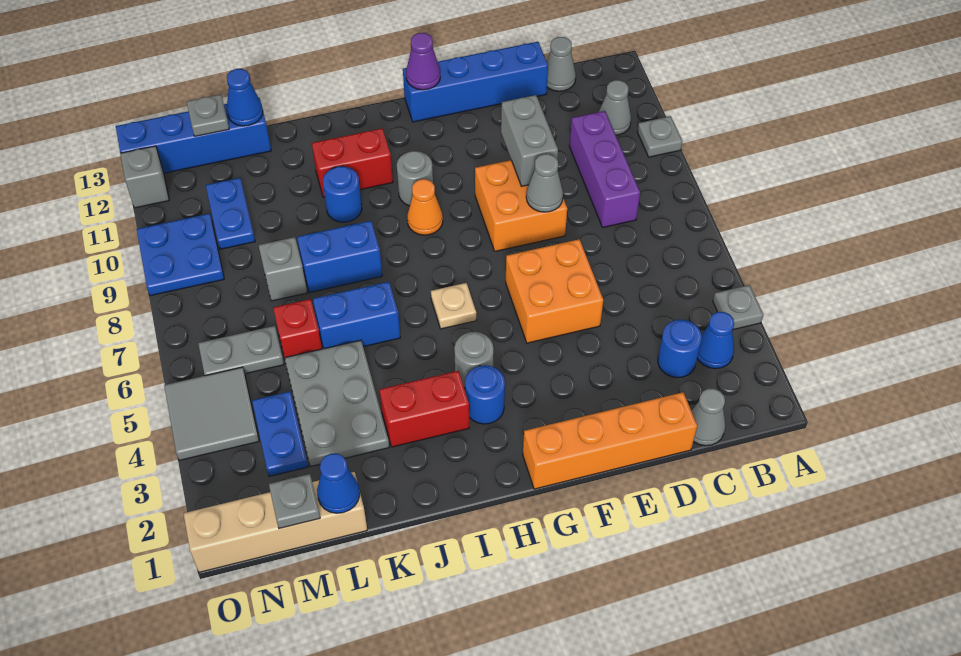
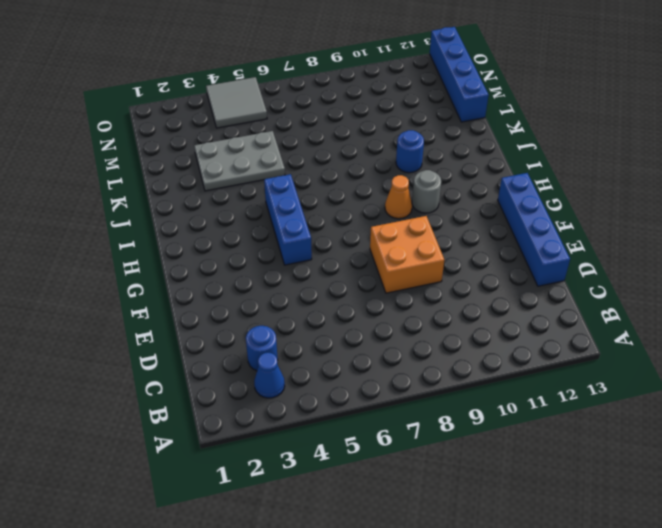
blue brick G5:I5 level 1 -> none
none -> grey plate A4 level 1
none -> grey plate A10 level 1
none -> grey cone B11 level 1
none -> grey cone C1 level 1

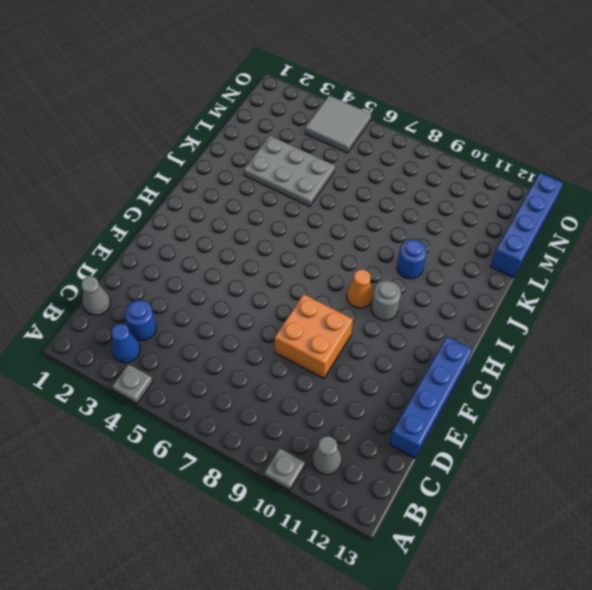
none -> purple brick C8:C10 level 1
none -> grey cone C13 level 1
none -> orange brick D1:G1 level 1
none -> orange brick E5:F6 level 1

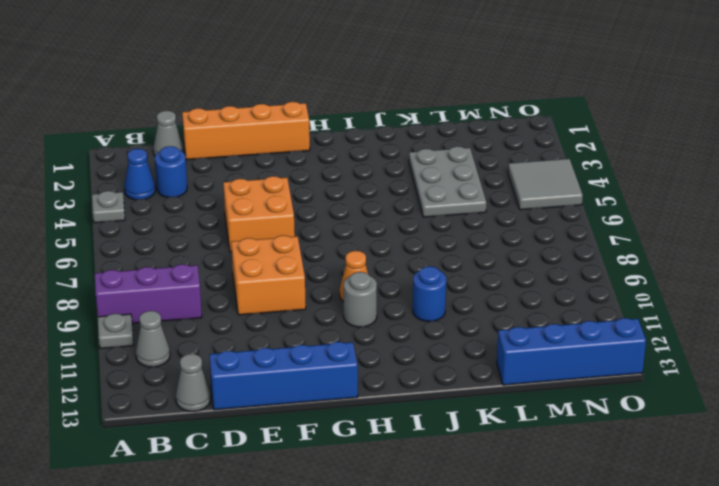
purple brick A9:C9 level 1 -> purple brick C8:C10 level 1
none -> blue round brick H3 level 1
none -> grey round brick H4 level 1
none -> tan plate H6 level 1
none -> red brick I3:J3 level 1

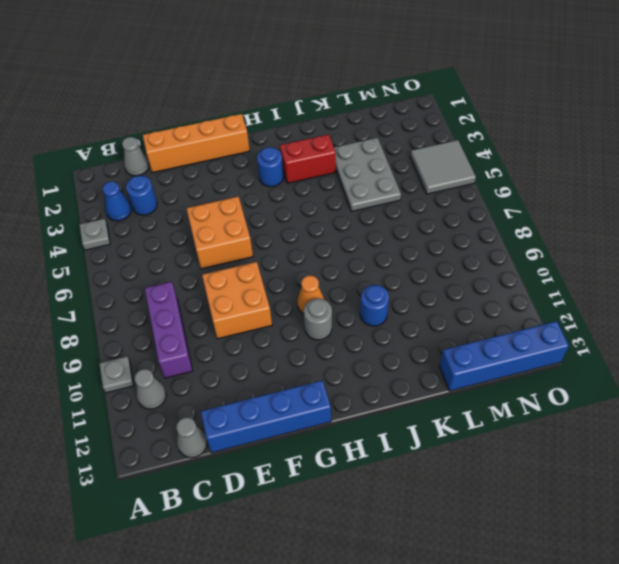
none -> grey round brick H4 level 1
none -> tan plate H6 level 1
none -> red brick I11:J11 level 1
none -> blue brick J6:K6 level 1

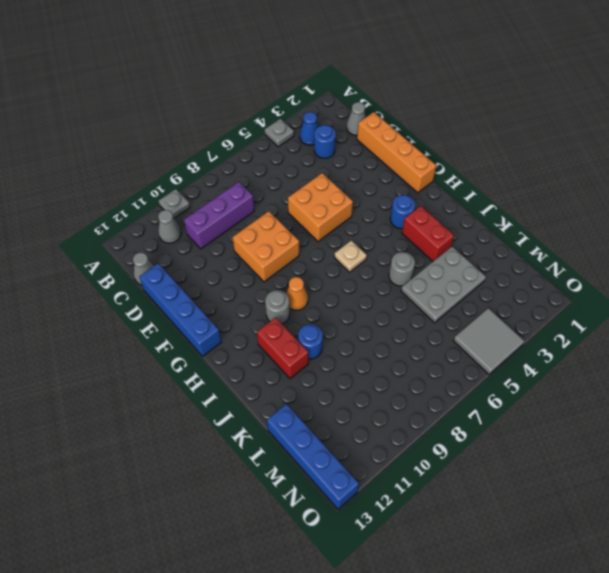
grey round brick J5 level 1 -> grey round brick H4 level 1
none -> blue brick J6:K6 level 1
none -> blue brick J8:K8 level 1
none -> tan brick L1:O1 level 1
none -> red brick L6 level 1

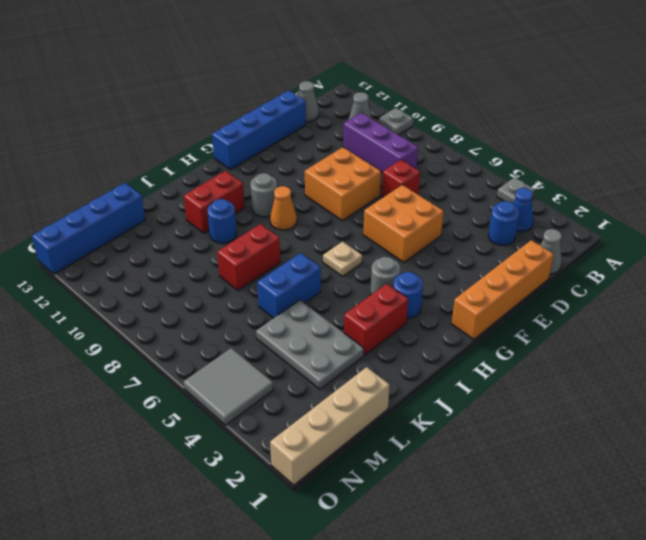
red brick D7 level 1 -> red brick L6 level 1
red brick J8:K8 level 1 -> blue brick J8:K8 level 1
none -> grey brick L8 level 1
none -> blue plate M3:M4 level 1
none -> grey plate M6:N6 level 1
none -> blue plate M10:M11 level 1

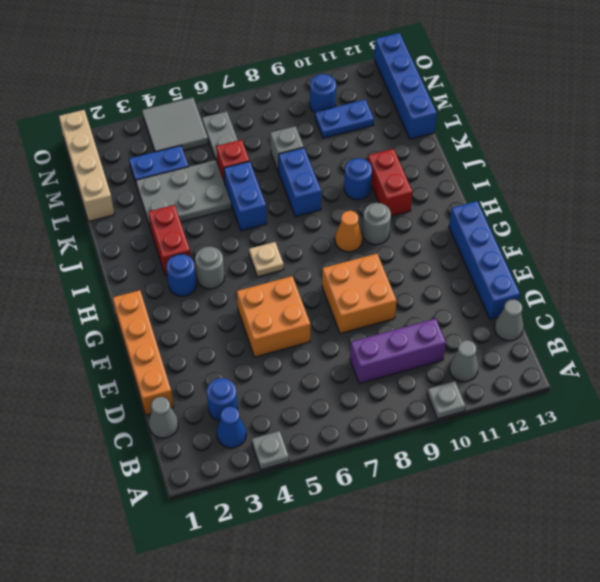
blue round brick N10 level 1 -> blue plate N9:O10 level 1
none -> grey brick O12 level 1
none -> grey cone E8 level 2
none -> grey brick E9:E10 level 2
none -> purple cone G13 level 2

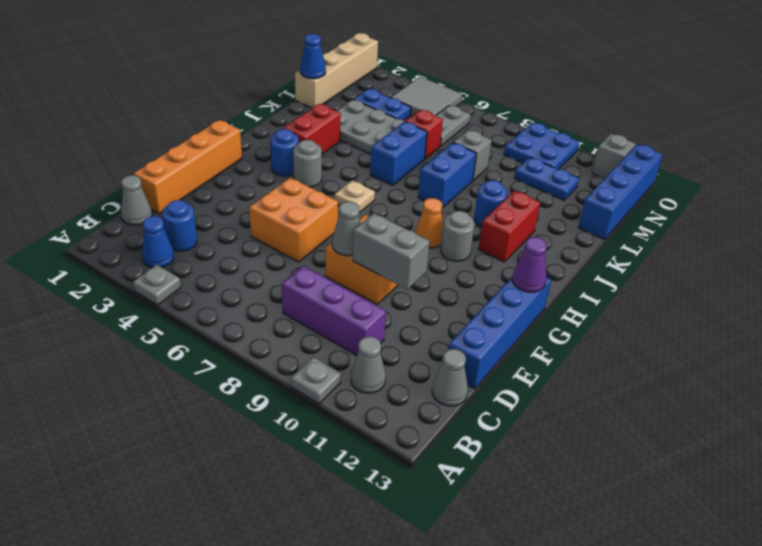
none -> blue cone L13 level 2
none -> grey plate M1 level 2
none -> grey plate M13 level 2

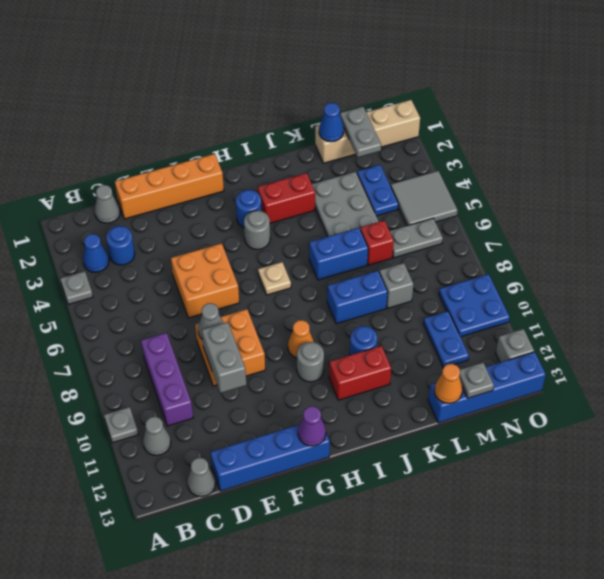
orange cone L13 level 2 -> blue cone L13 level 2
grey plate M1:M2 level 2 -> grey plate M1 level 2

